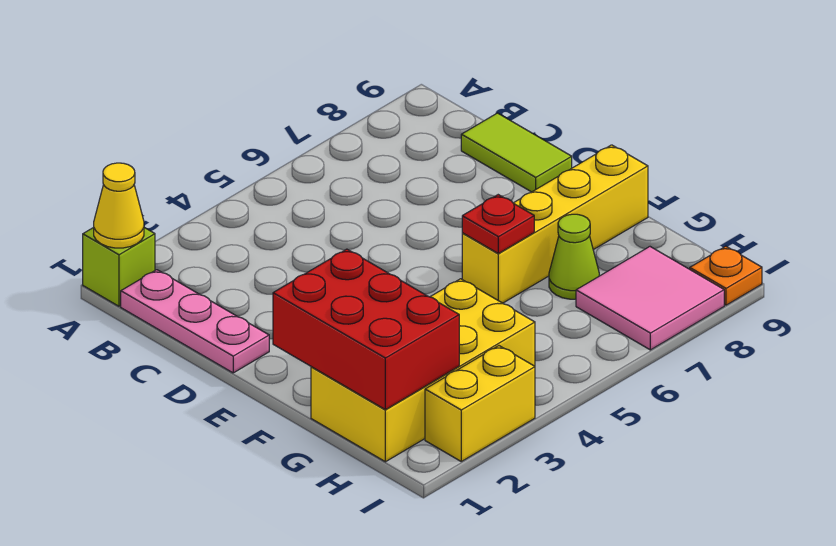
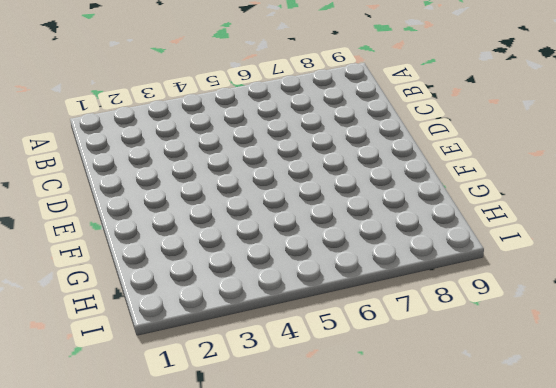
none -> lime brick A1 level 1
none -> pink plate B1:D1 level 1
none -> lime tile C9:D9 level 1

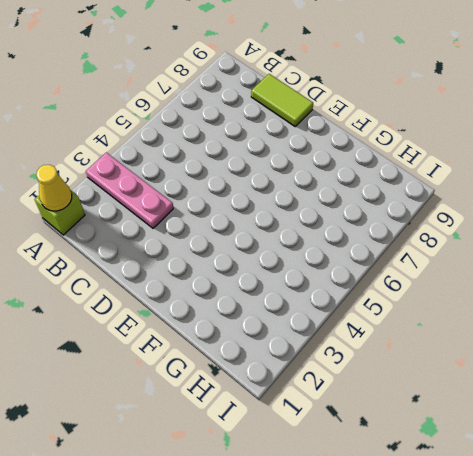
pink plate A3:C3 level 1 -> pink plate B1:D1 level 1
none -> yellow brick F6:F9 level 1
none -> yellow brick G1:H4 level 1
none -> lime cone G7 level 1

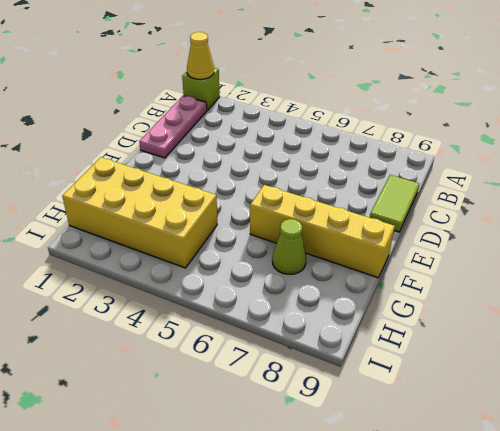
none -> pink tile H7:I8 level 1
none -> yellow brick I2:I3 level 1
none -> orange plate I9 level 1

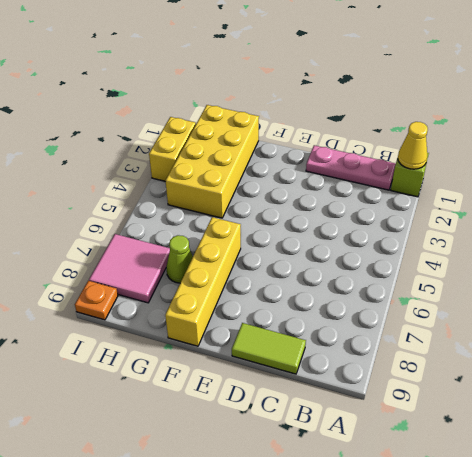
none -> red brick F1:H2 level 2
none -> red plate F6 level 2

